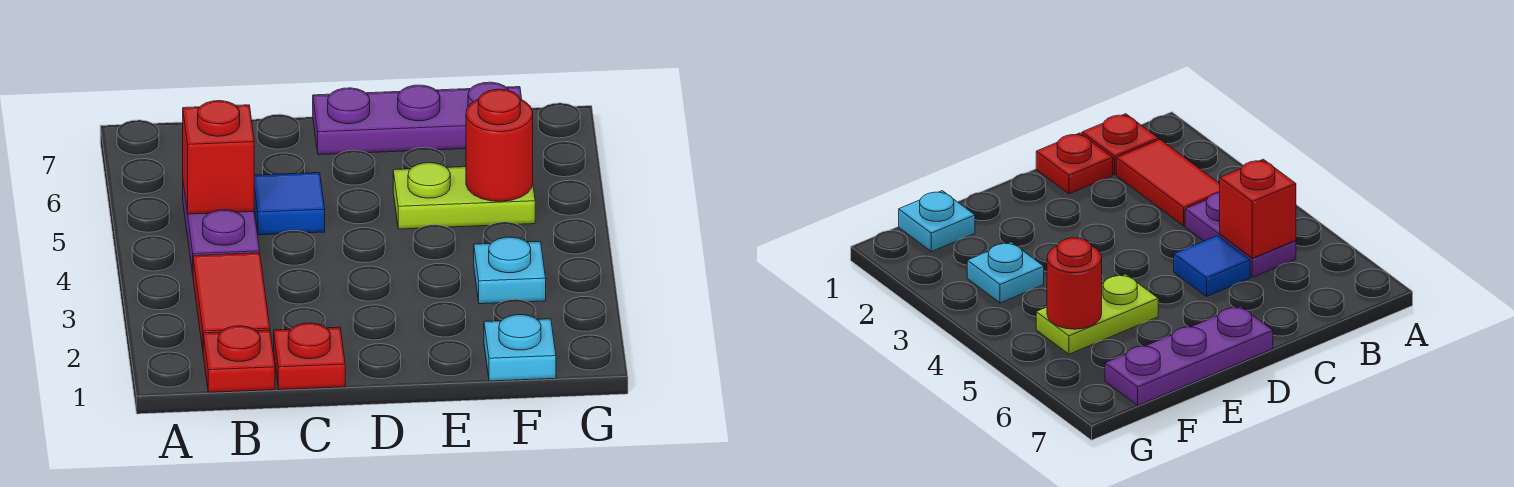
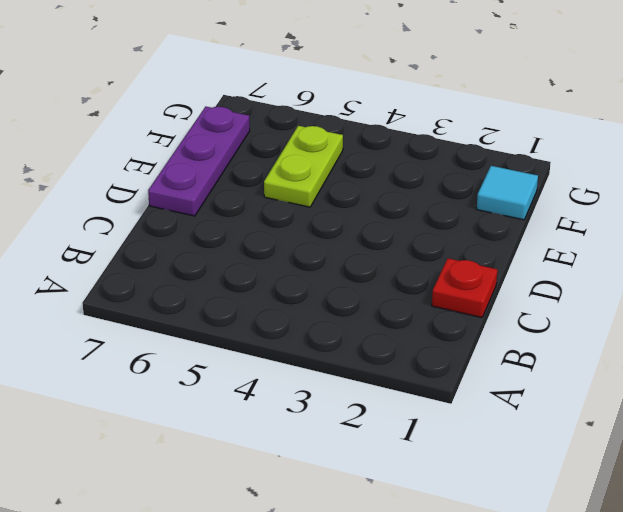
cyan tile F1 level 1 -> cyan plate F1 level 1
none -> red plate B1 level 1
none -> red tile B2:B3 level 1

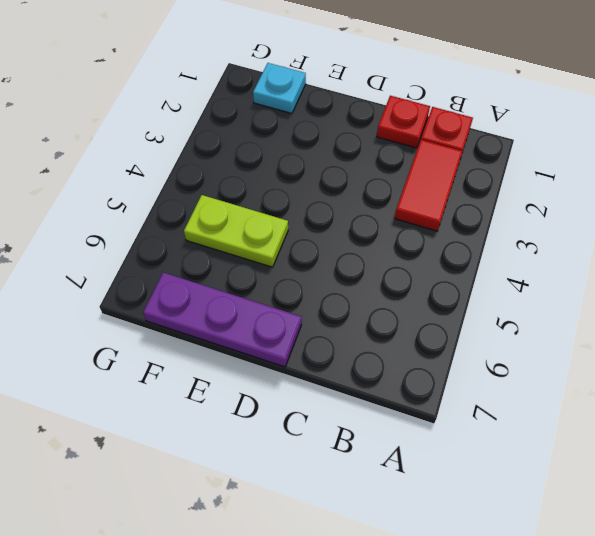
none -> purple plate B4:B5 level 1
none -> blue tile C5 level 1

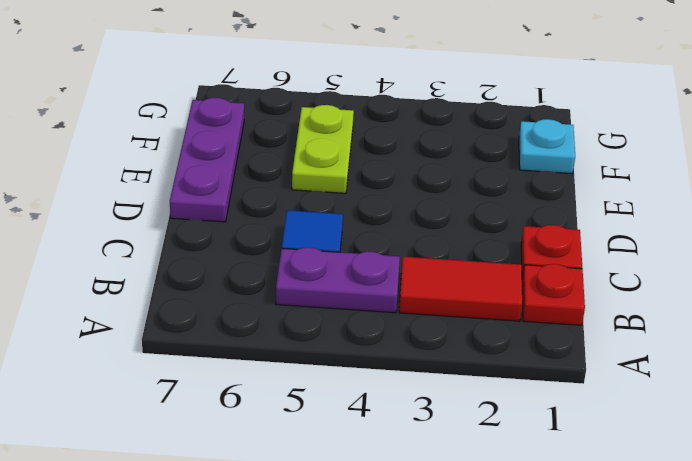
none -> cyan plate F3 level 1
none -> red brick B5 level 2

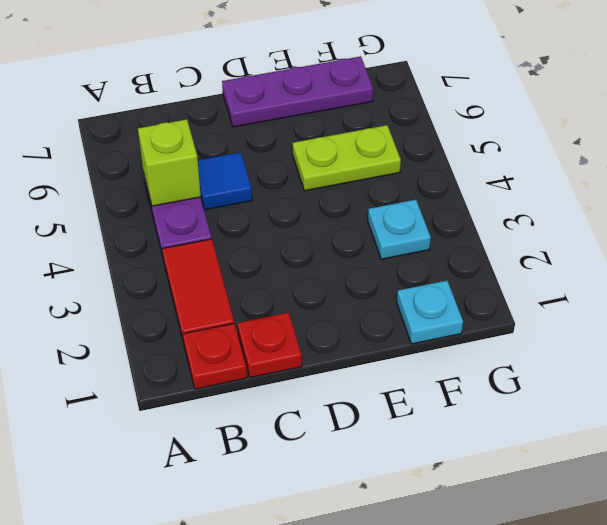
lime brick B5 level 2 -> red brick B5 level 2
none -> red round brick F5 level 2

